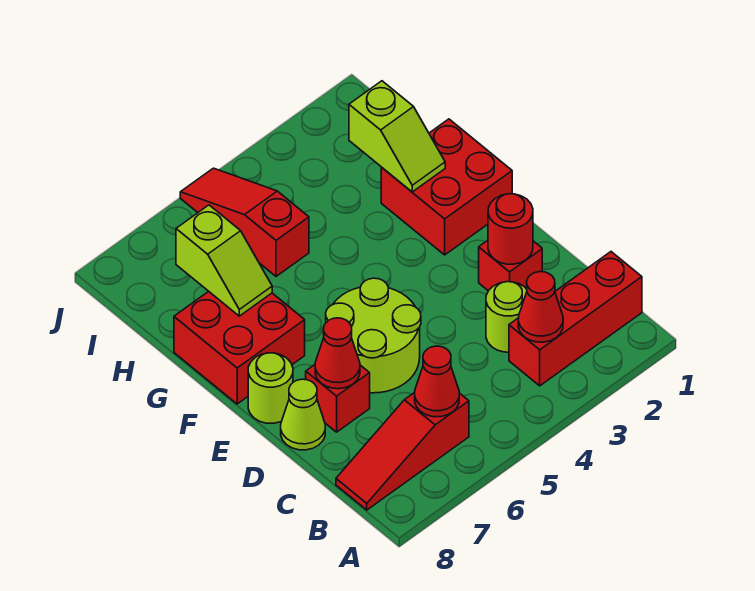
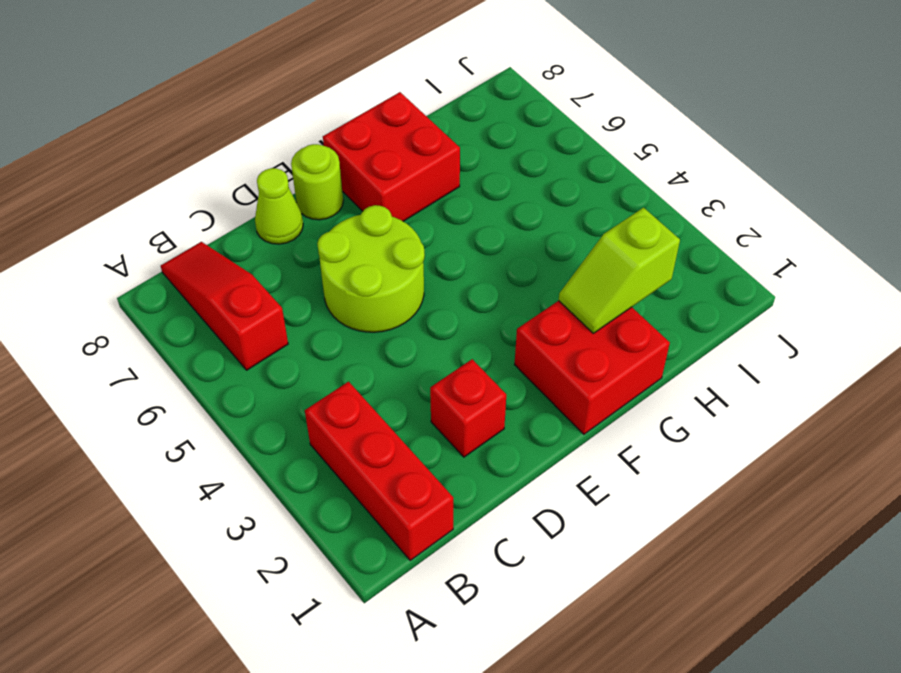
none -> lime round brick C3 level 1
none -> red brick D7 level 1
none -> red slope H5:J5 level 1 top H

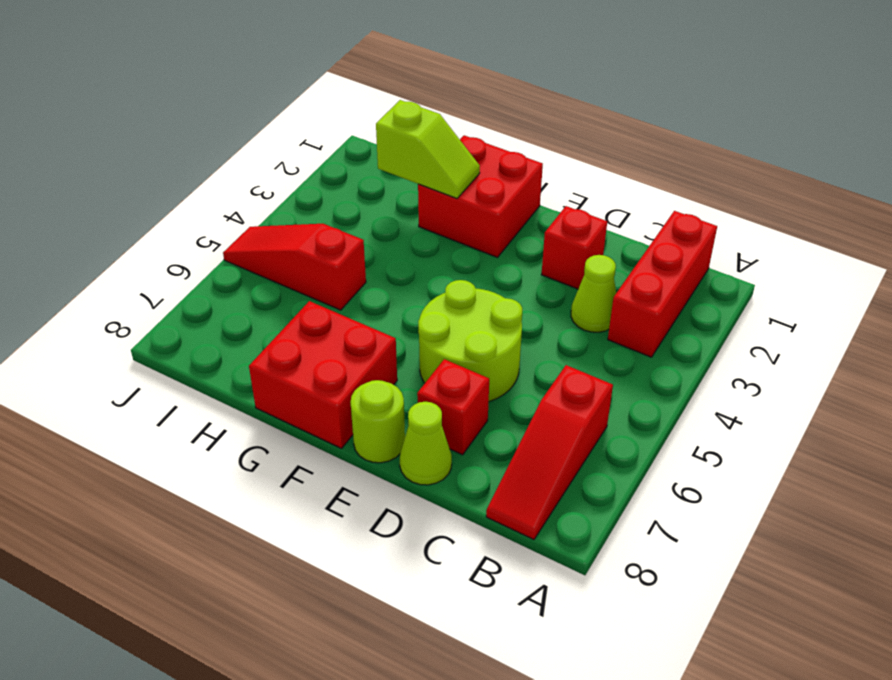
lime cone C3 level 1 -> lime round brick C3 level 1
none -> red cone B3 level 2
none -> red cone B6 level 2
none -> red round brick D2 level 2

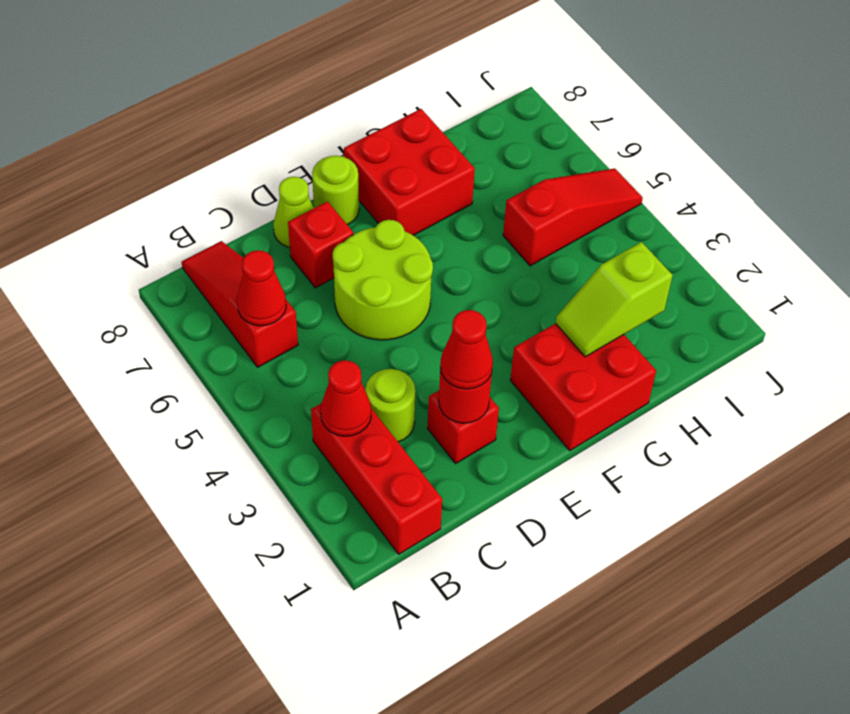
red cone D2 level 3 -> red cone D7 level 2
none -> lime slope G7:H7 level 2 top H

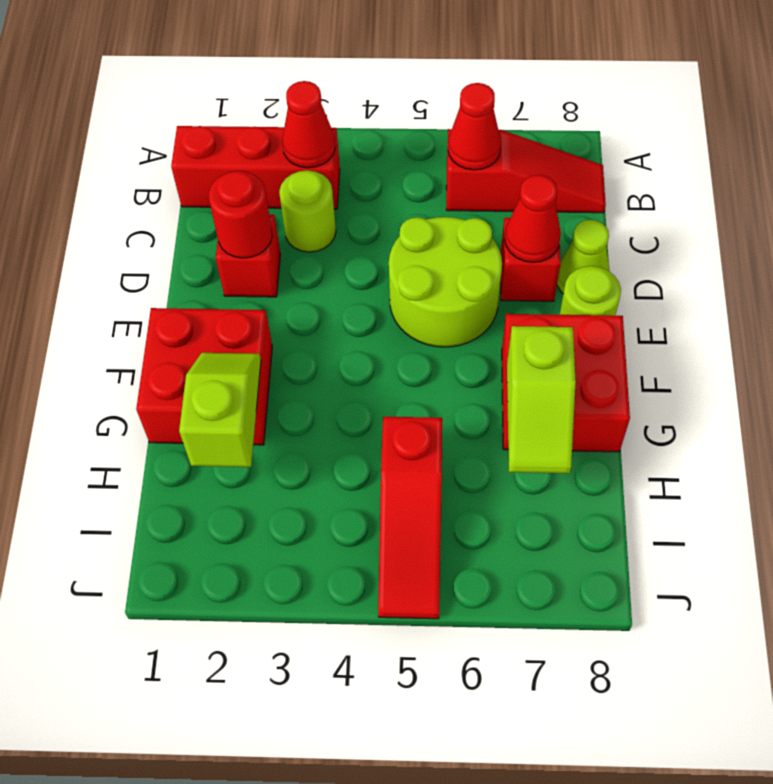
lime slope G7:H7 level 2 top G -> lime slope G7:H7 level 2 top H

